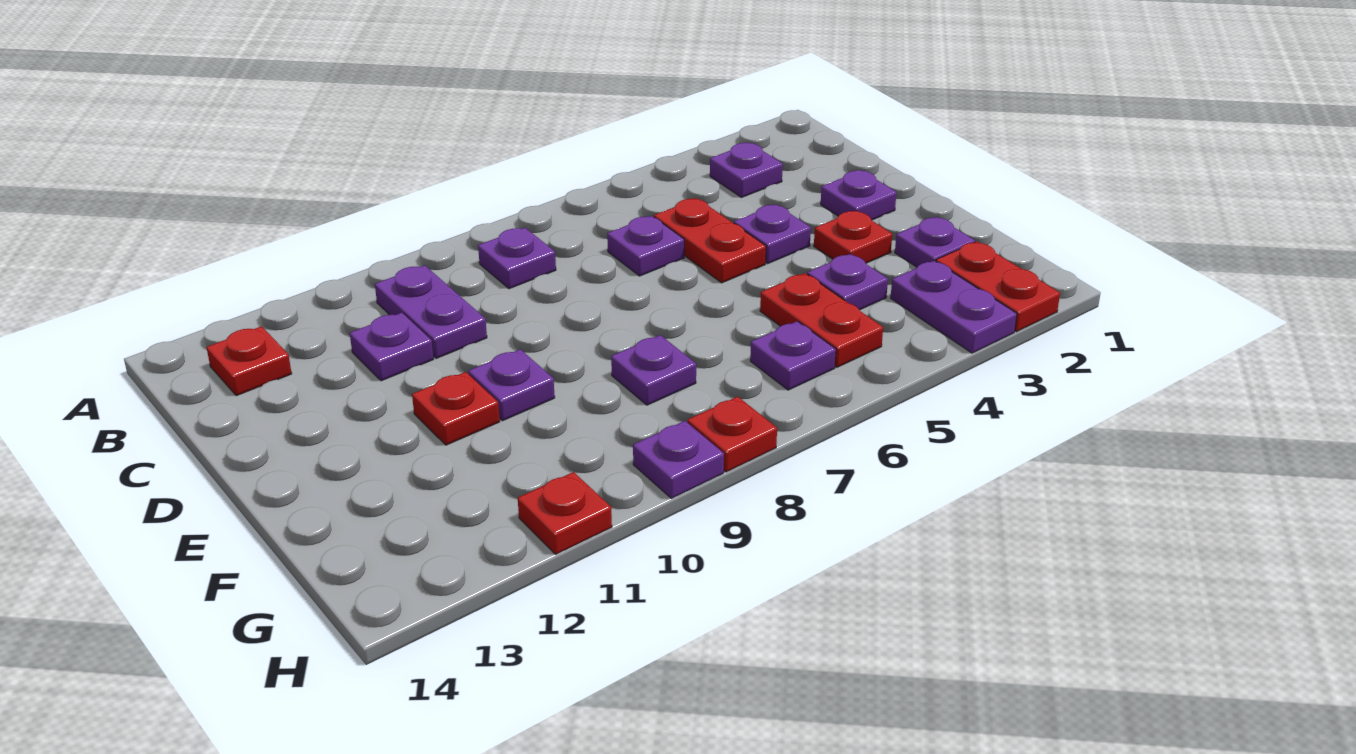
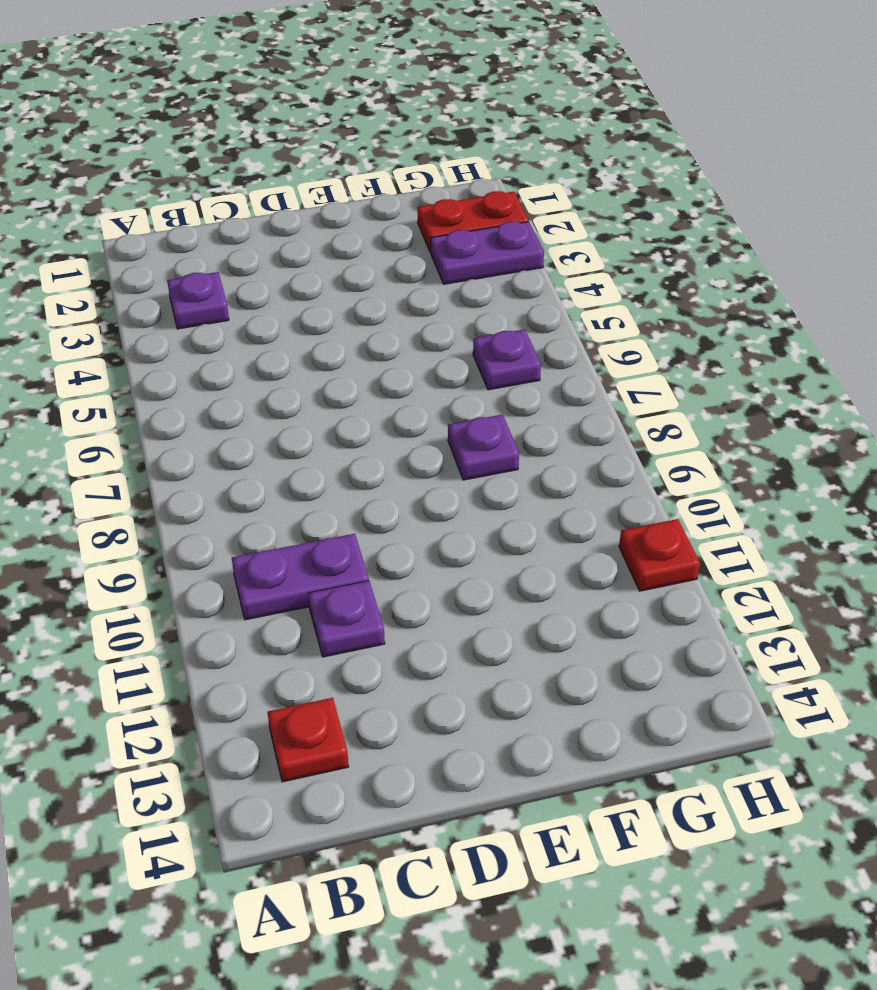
none -> purple plate B8 level 1
none -> red plate C5:D5 level 1
none -> purple plate C6 level 1

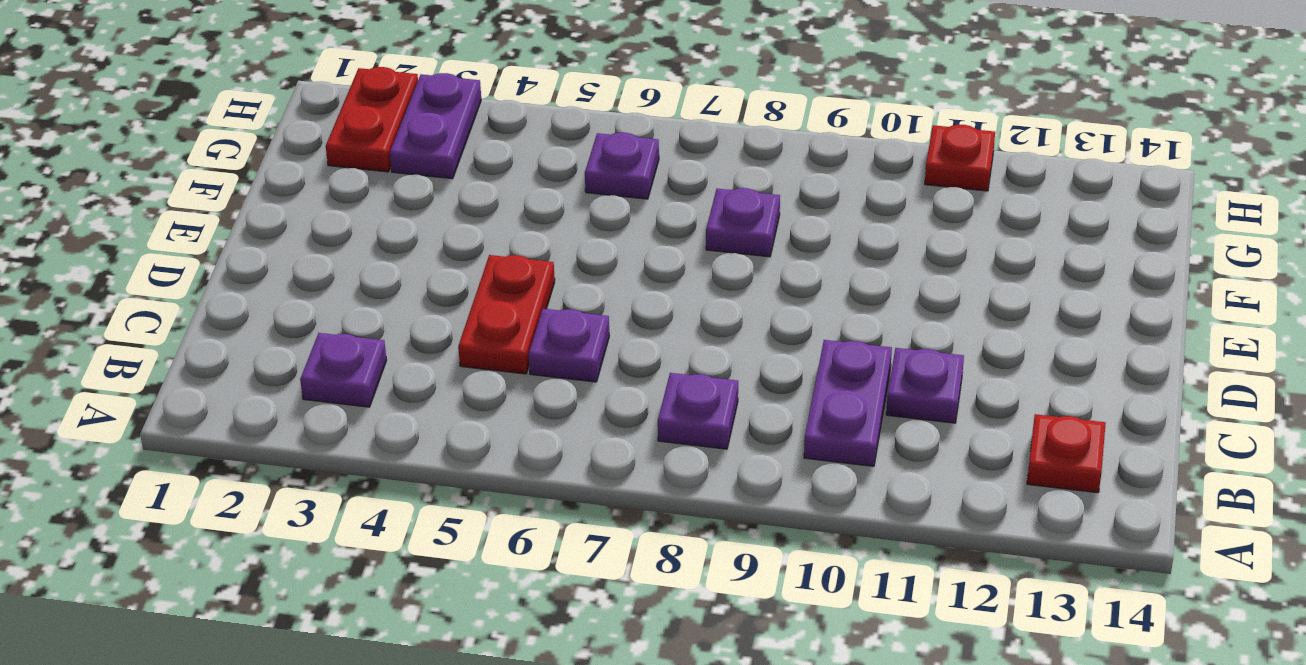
none -> purple plate D2 level 1
none -> purple plate D4 level 1
none -> red plate E3 level 1

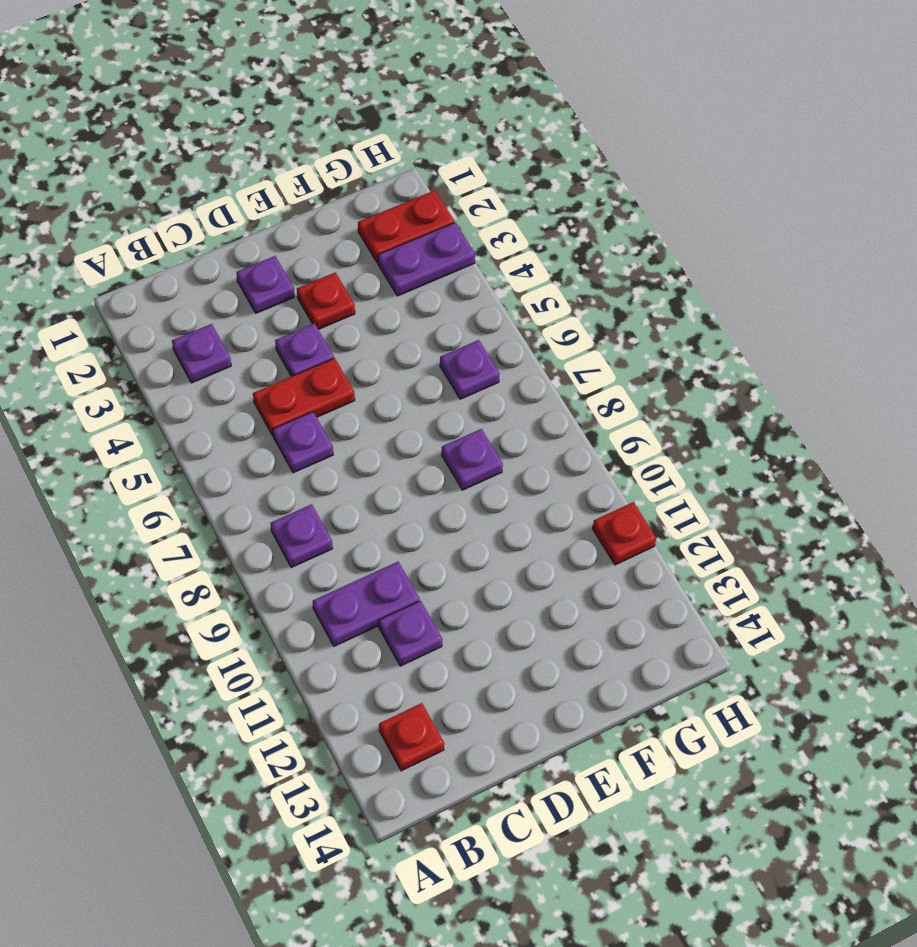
none -> purple plate E10 level 1
none -> red plate E11 level 1
none -> purple plate F2 level 1

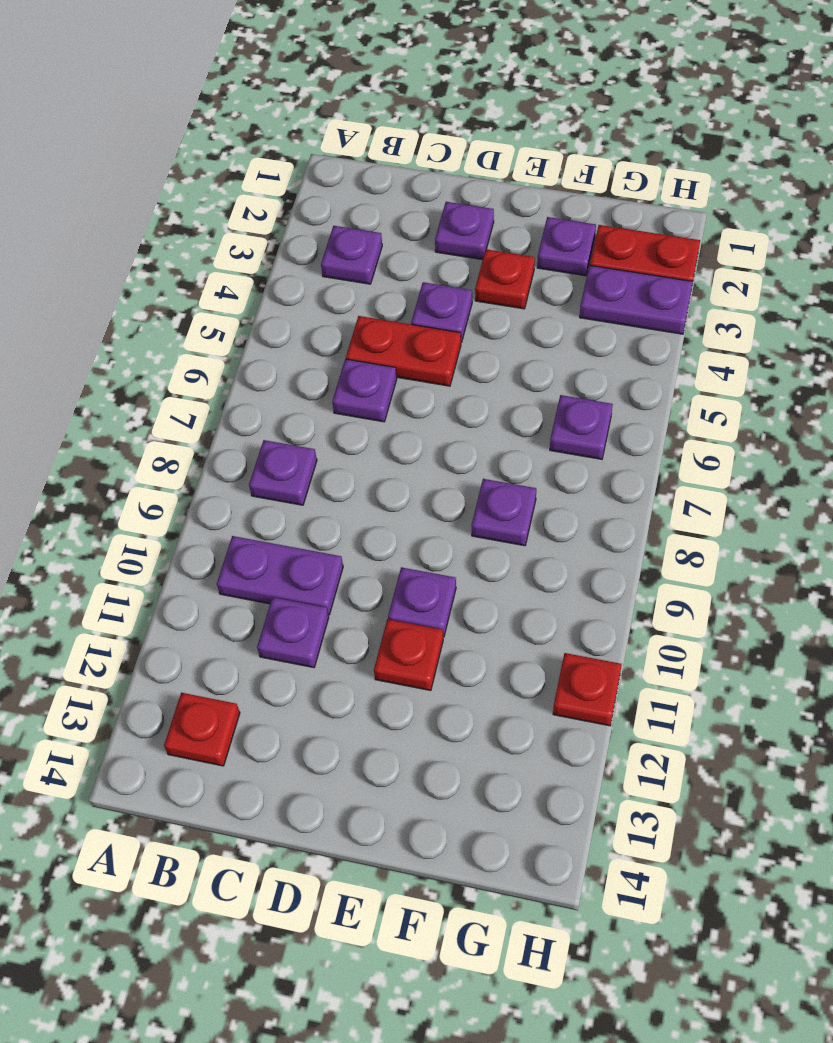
none -> purple plate F4 level 1
none -> red plate F5:G5 level 1
none -> red plate H8 level 1

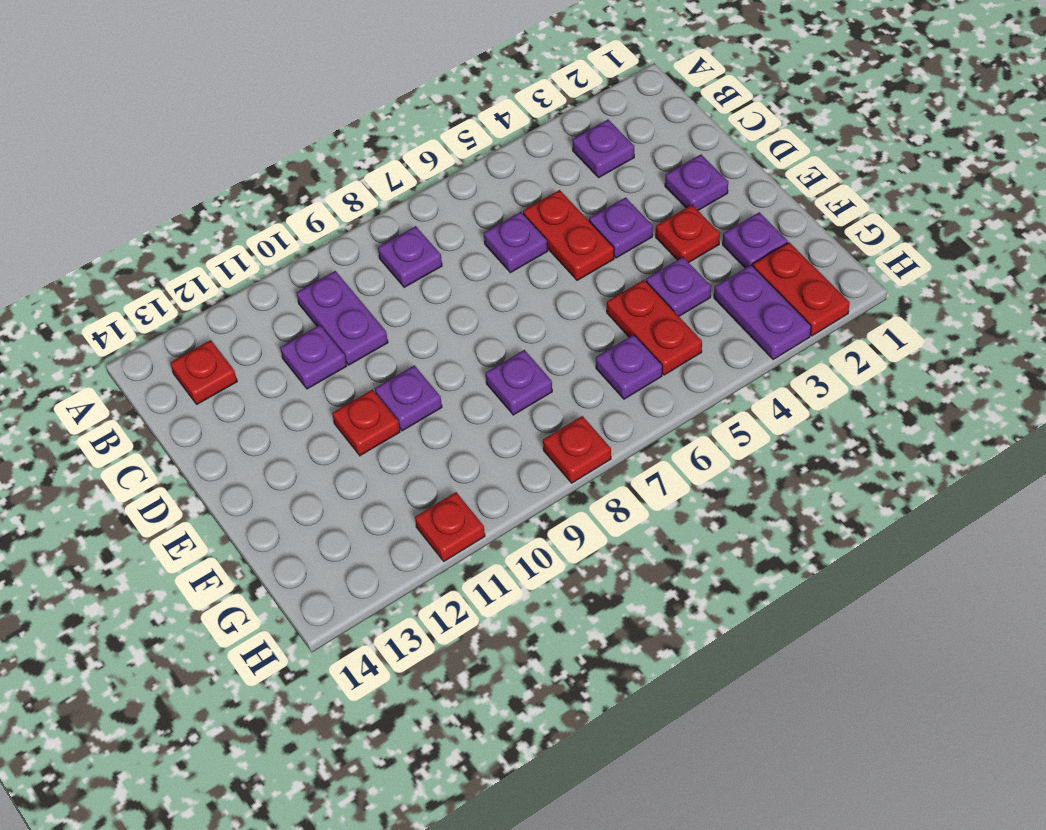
none -> purple plate H9 level 1

